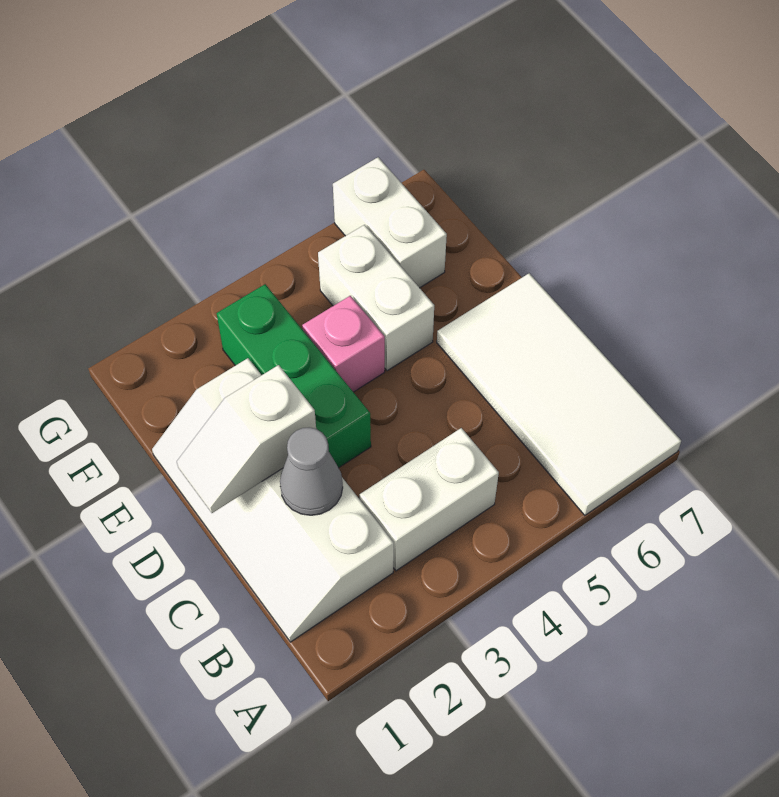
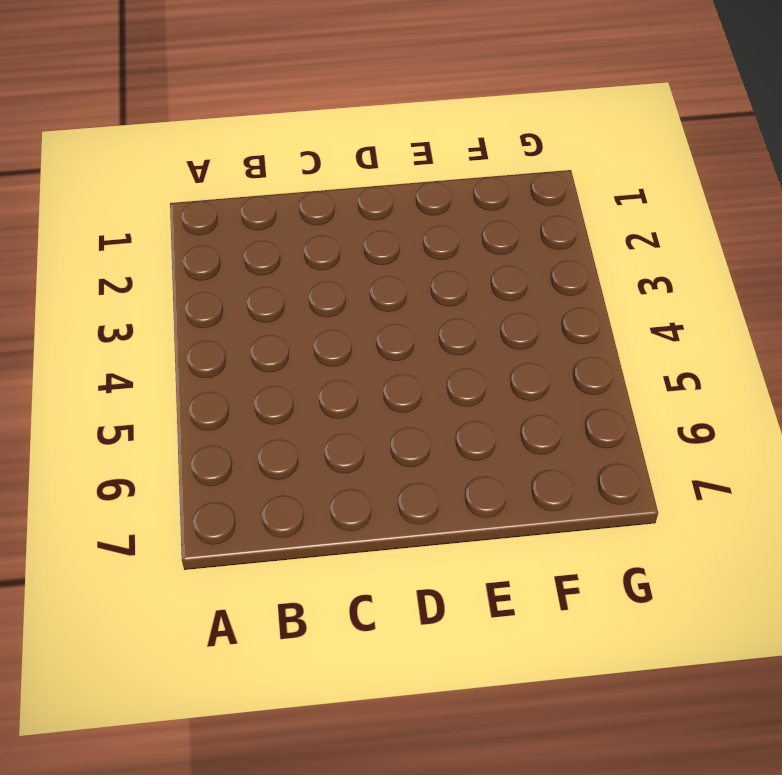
none -> white tile A6:D7 level 1
none -> white slope B1:E2 level 1 top 2

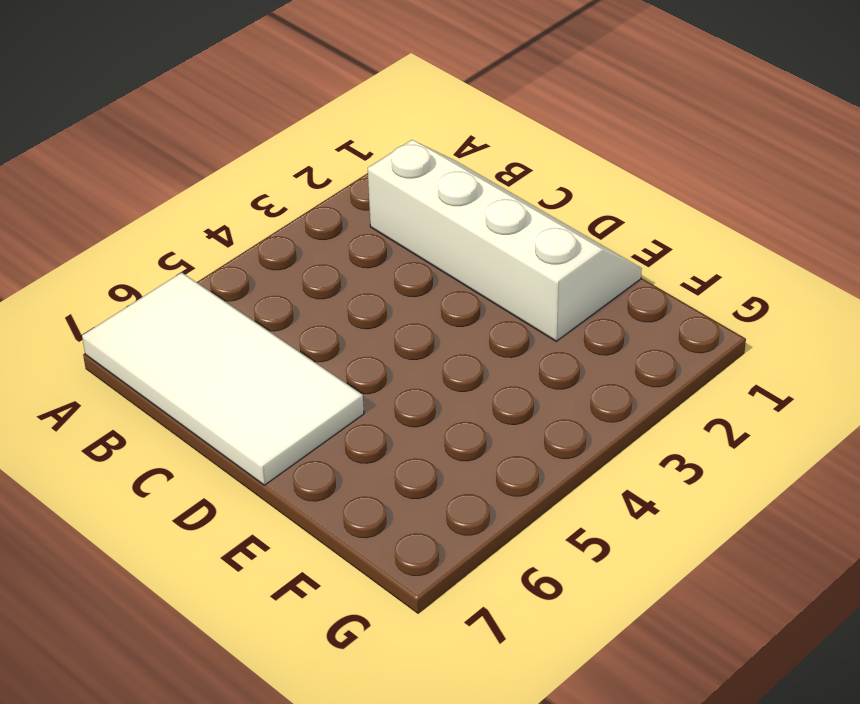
none -> white brick B3:B4 level 1
none -> green brick D3:F3 level 1

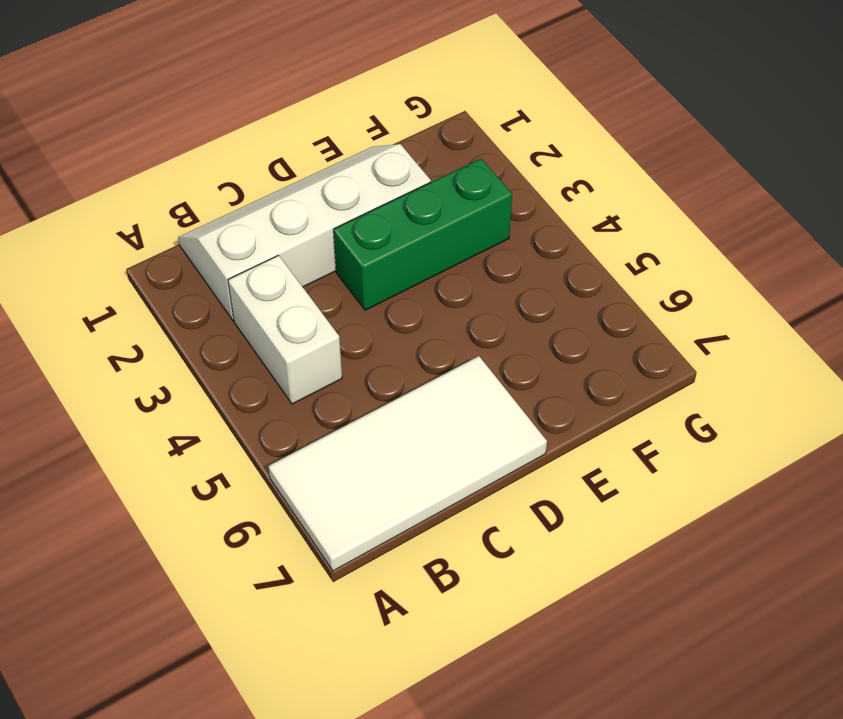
none -> pink brick E4 level 1
none -> white brick E5:F5 level 1

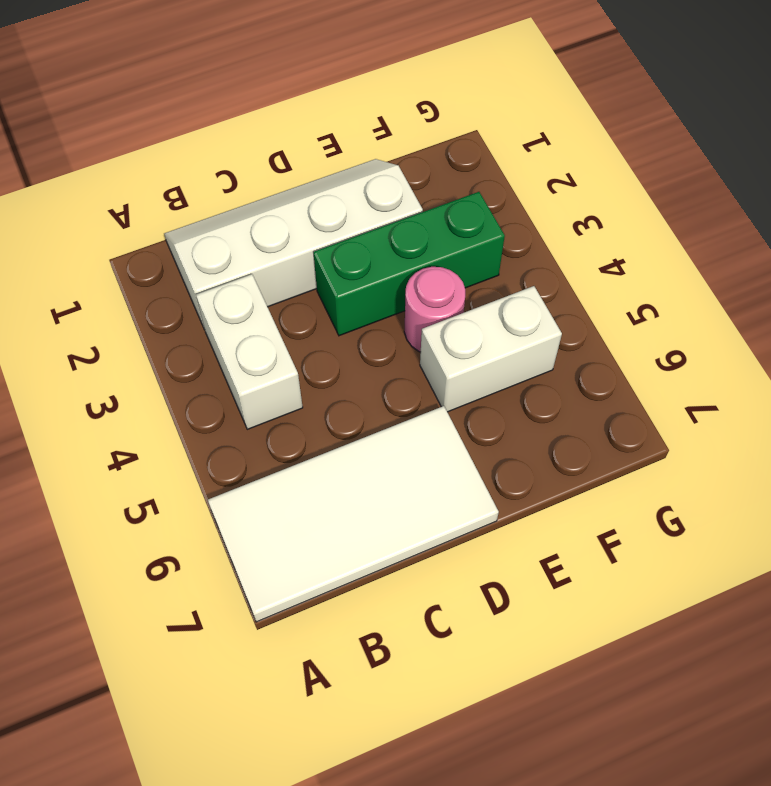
pink round brick E4 level 1 -> pink brick E4 level 1
none -> white brick F6:G6 level 1
none -> grey cone C2 level 2

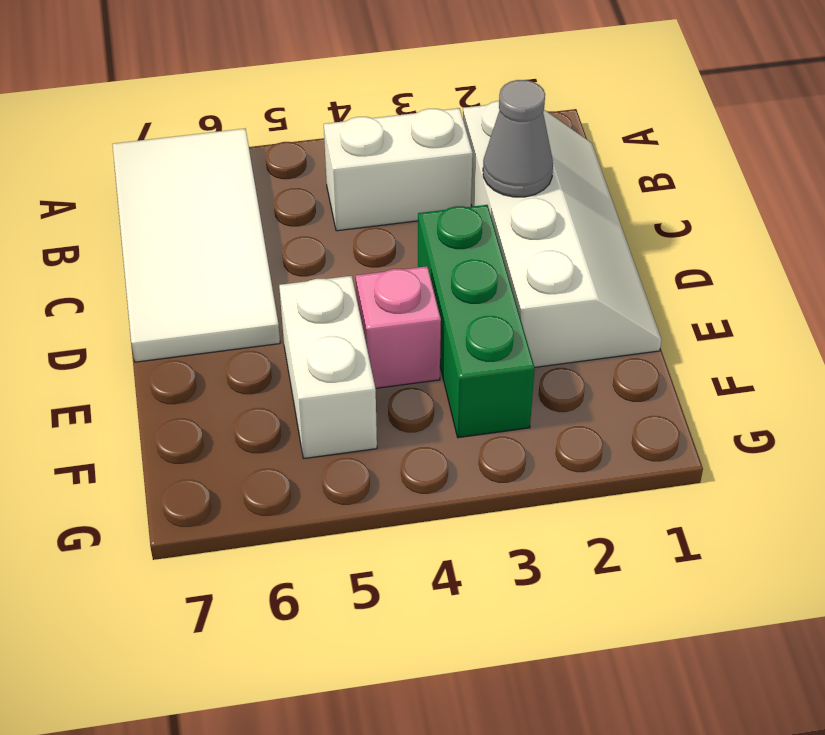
none -> white brick F6:G6 level 1
none -> white slope D1:D2 level 2 top 2

